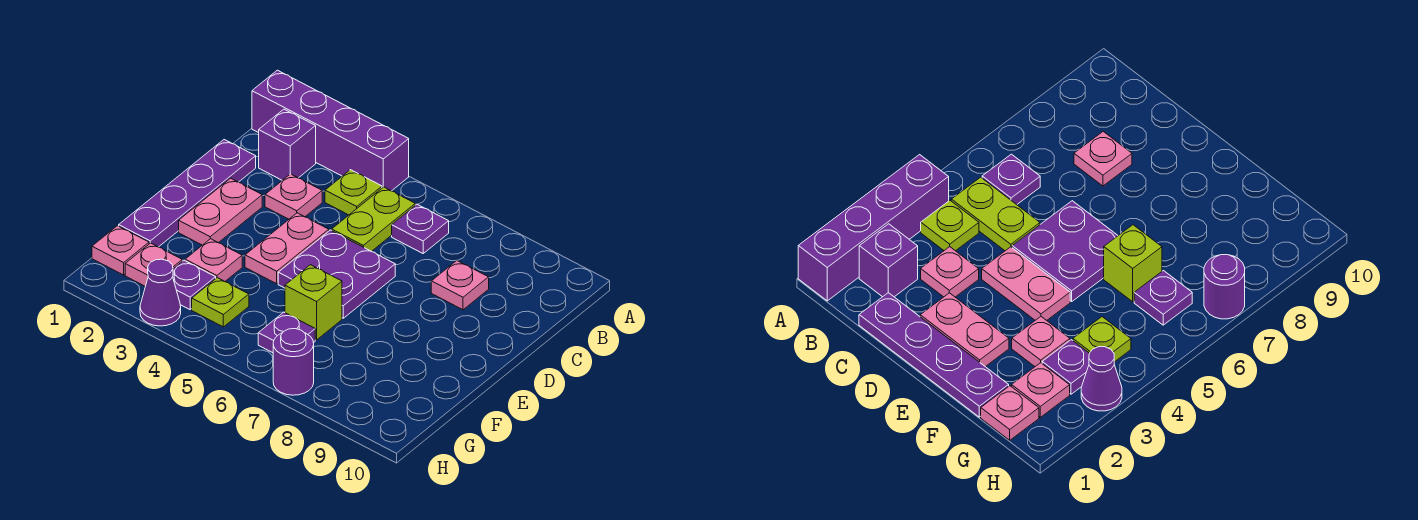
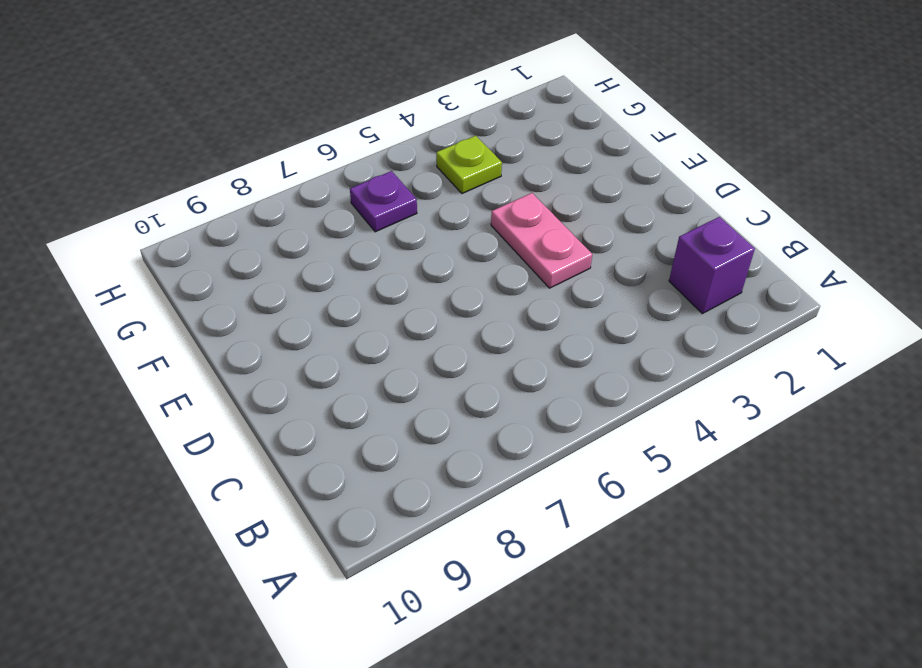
none -> purple brick A1:A4 level 1
none -> lime plate B4 level 1
none -> lime plate B5:C5 level 1

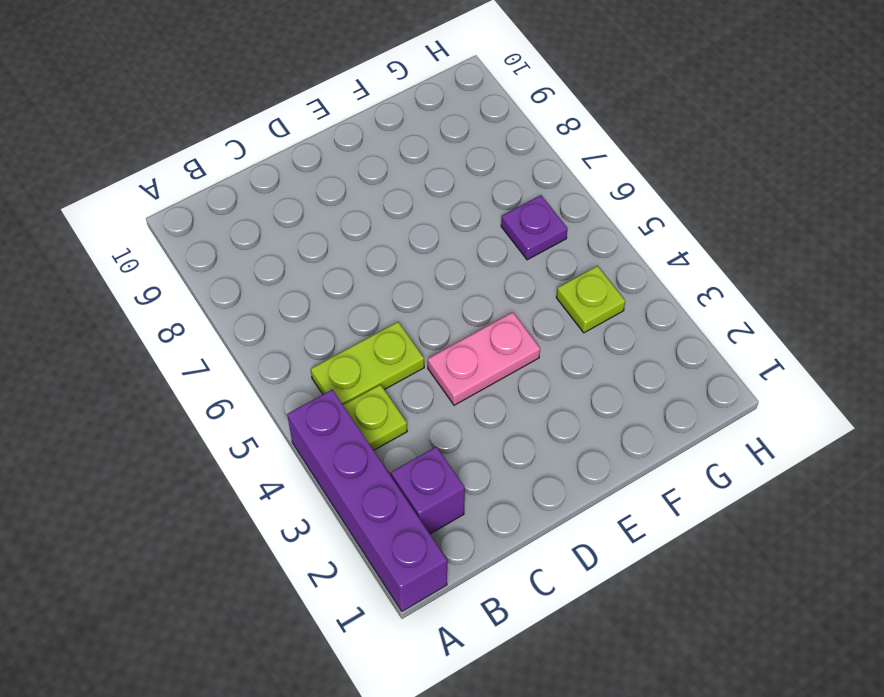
none -> purple plate B6 level 1
none -> purple plate C1:F1 level 1
none -> pink plate C3 level 1

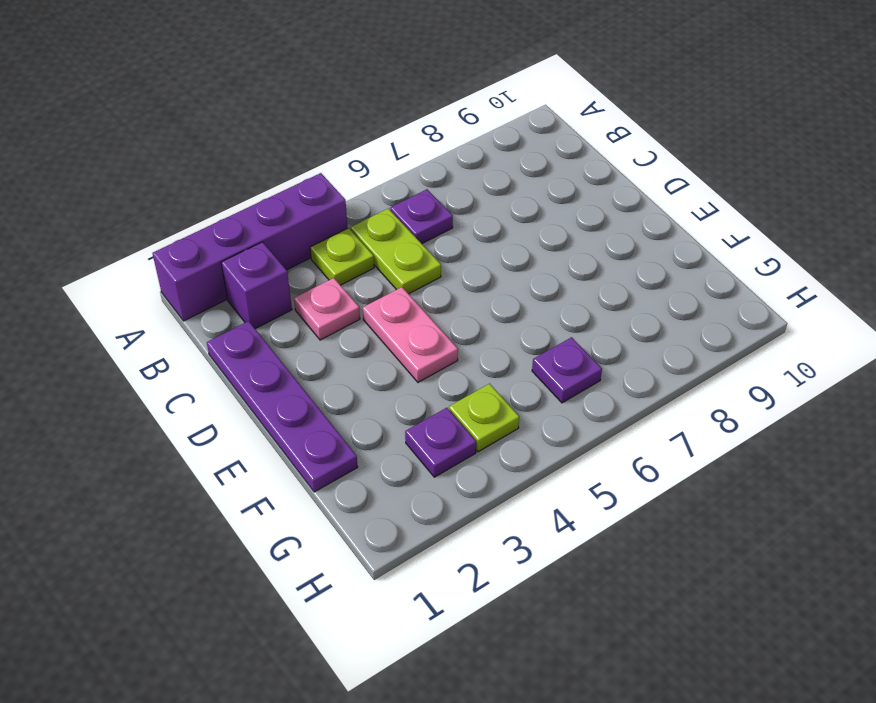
none -> pink plate C8 level 1
none -> pink plate D2:E2 level 1
none -> purple plate D5:E6 level 1

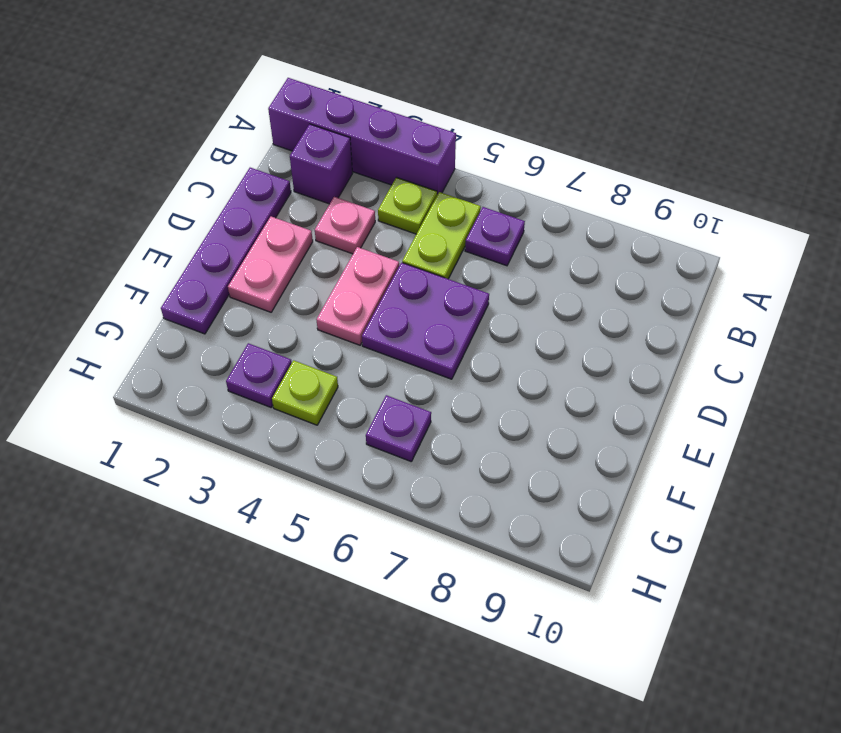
none -> pink plate C8 level 1
none -> pink plate F3 level 1
none -> lime brick F6 level 1

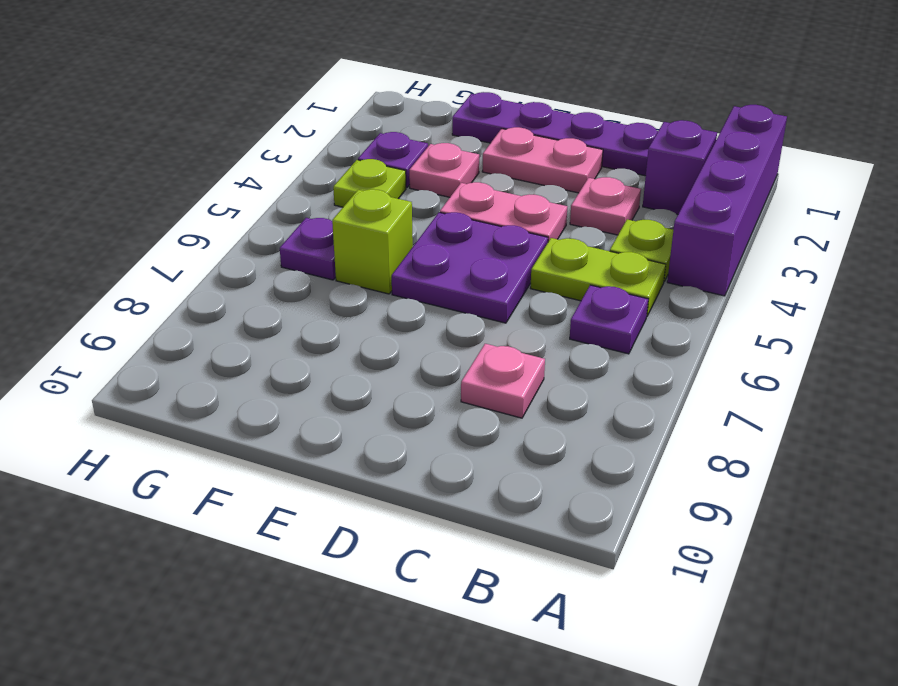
none -> pink plate G1 level 1
none -> pink plate G2 level 1
none -> purple cone H3 level 1

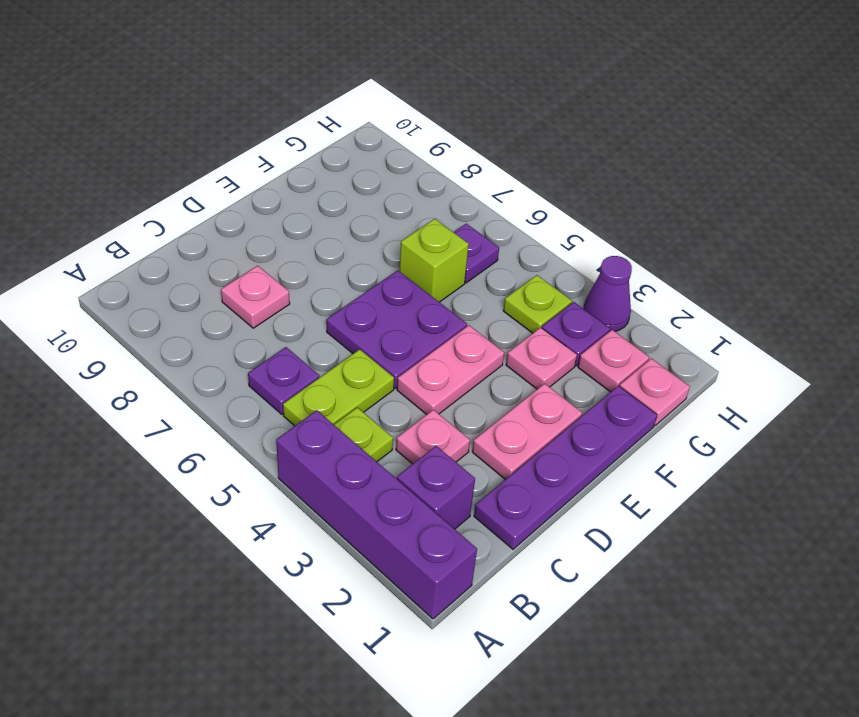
none -> purple round brick H7 level 1

